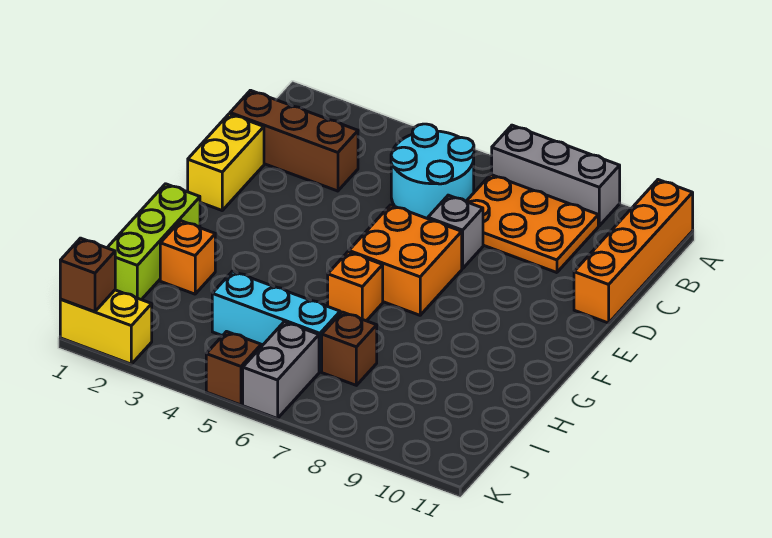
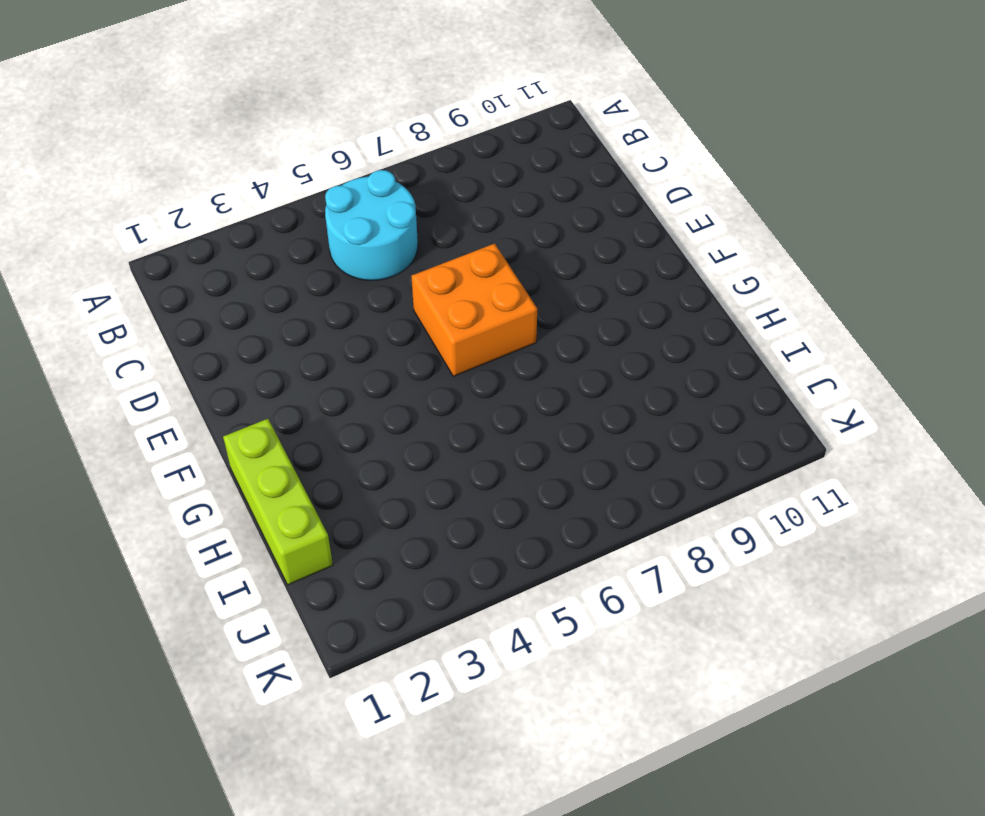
none -> grey brick A7:A9 level 1
none -> orange brick A11:D11 level 1
none -> orange plate B7:C9 level 1

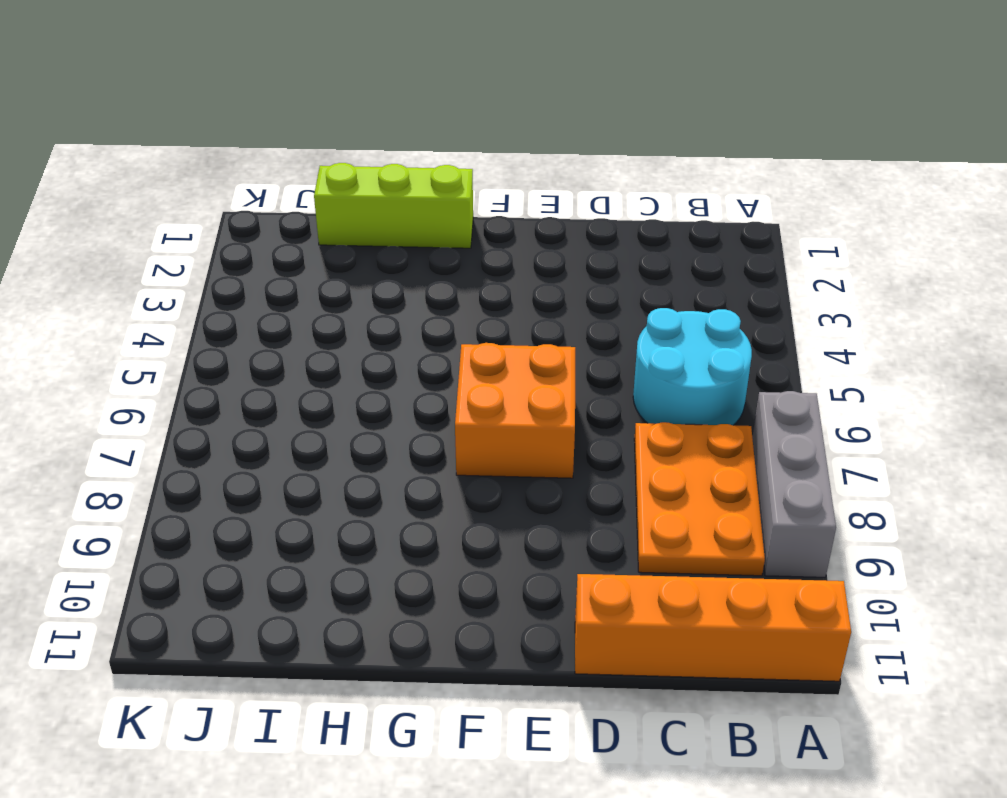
none -> brown brick C1:C3 level 1
none -> yellow brick D1:E1 level 1
none -> grey brick D7 level 1

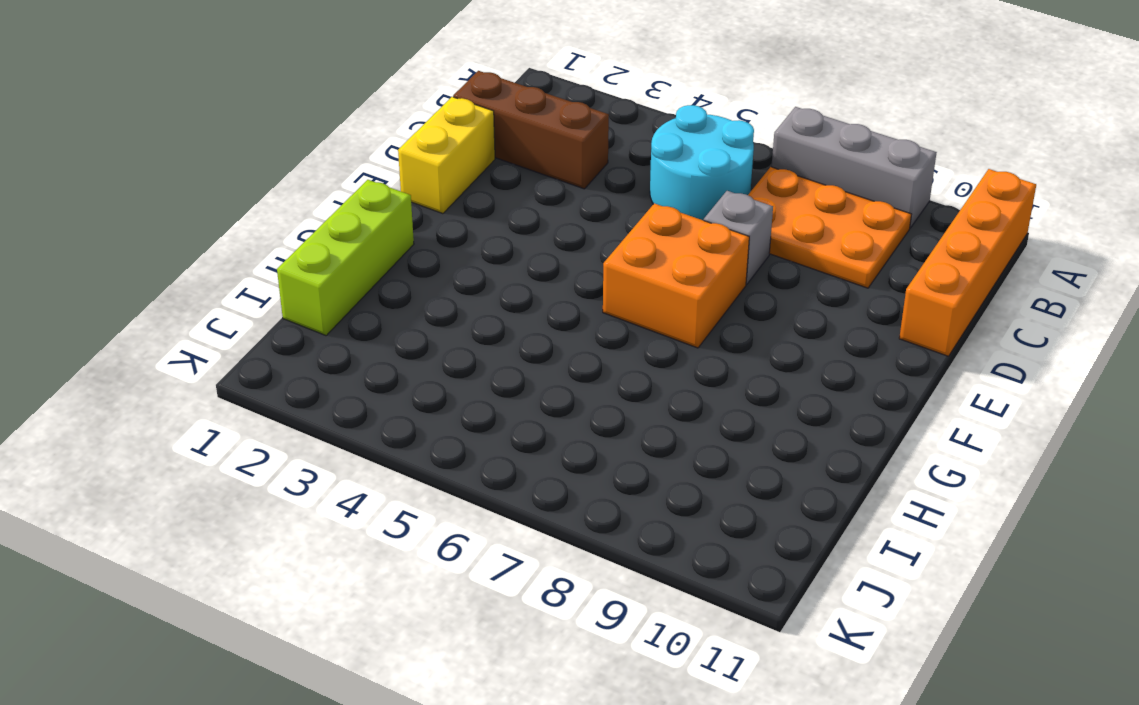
none -> orange brick G6 level 1
none -> orange brick H2 level 1
none -> cyan brick I4:I6 level 1

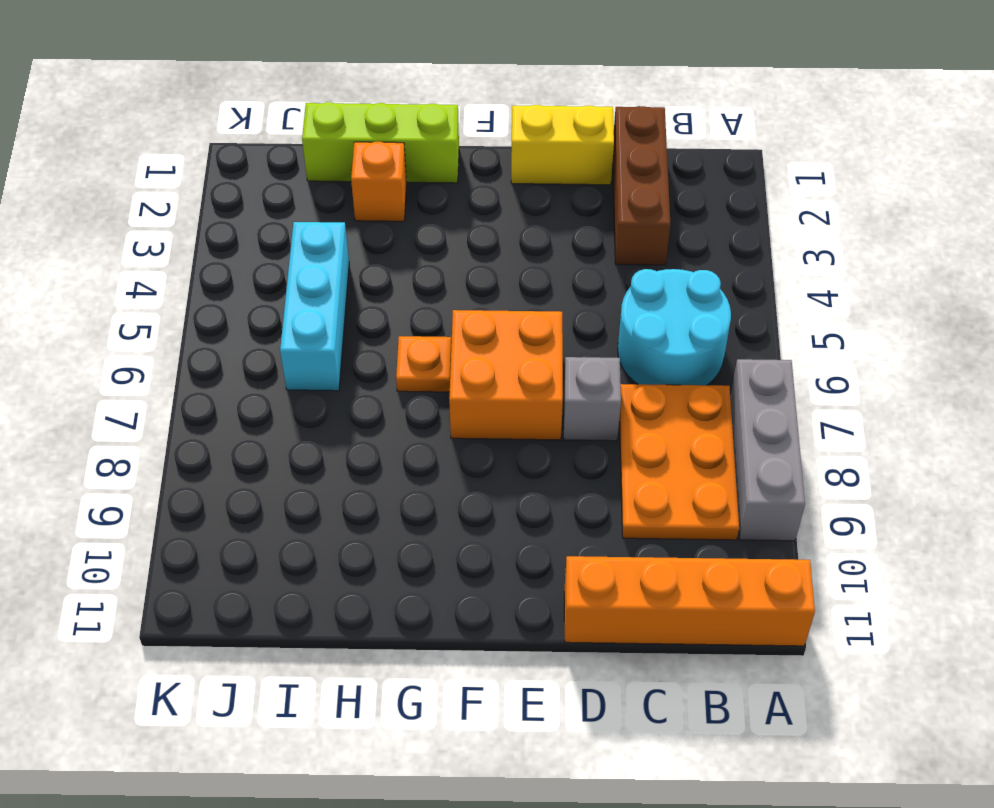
orange plate G6 level 1 -> orange brick G6 level 1
none -> brown brick I7 level 1
none -> grey brick J6:K6 level 1
none -> yellow brick K1:K2 level 1

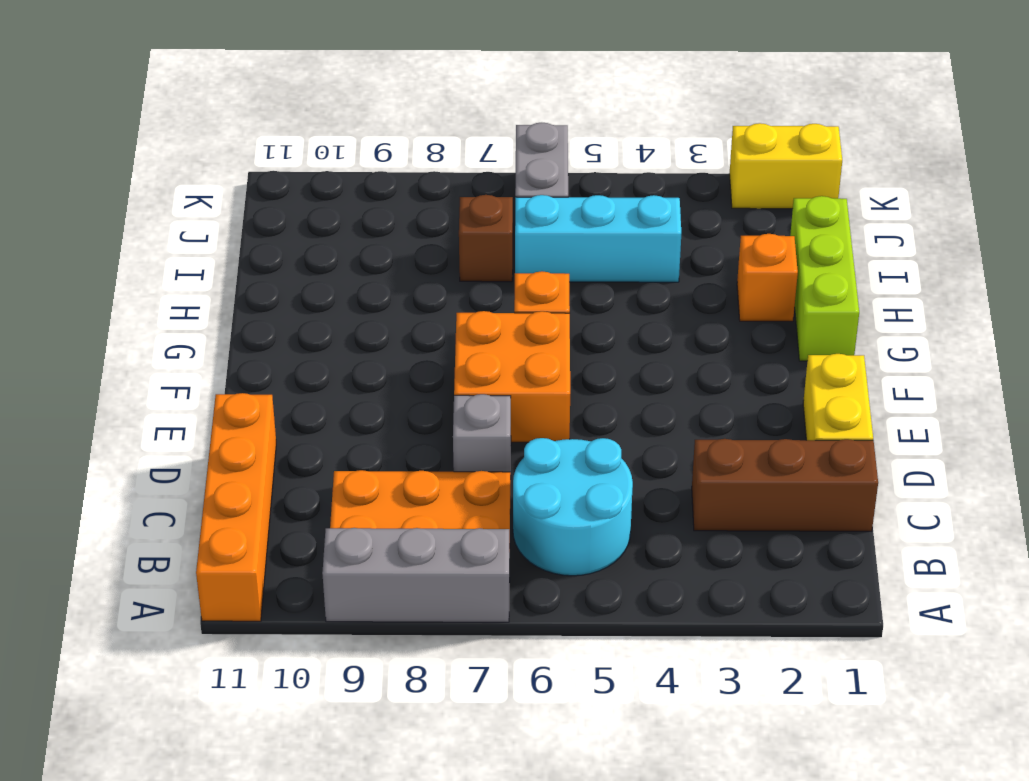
none -> brown brick K5 level 1
none -> brown brick K1 level 2

